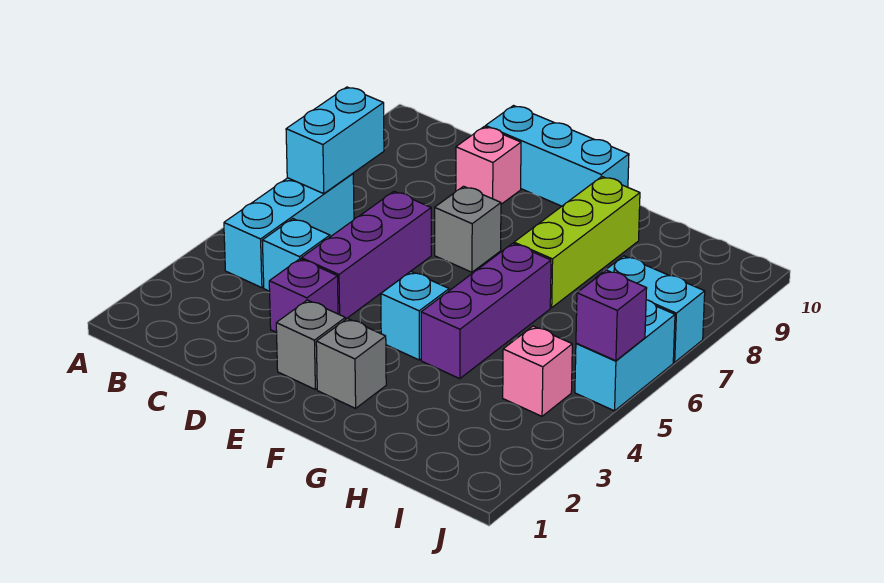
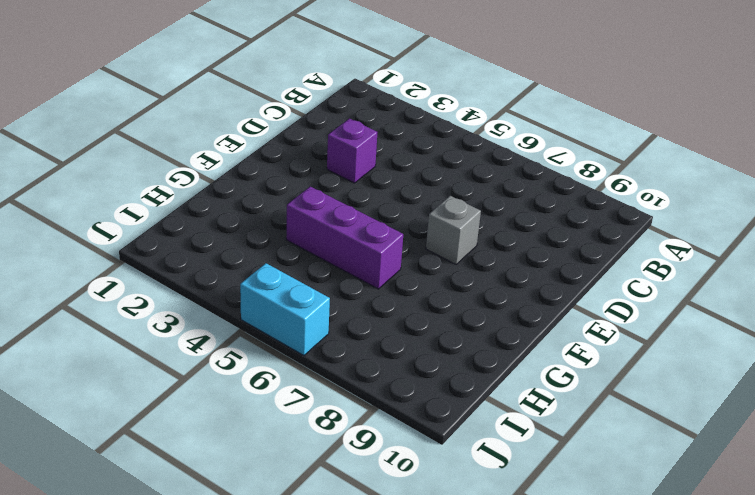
none -> cyan brick B4:B6 level 1
none -> cyan brick C4 level 1
none -> purple brick D4:D6 level 1

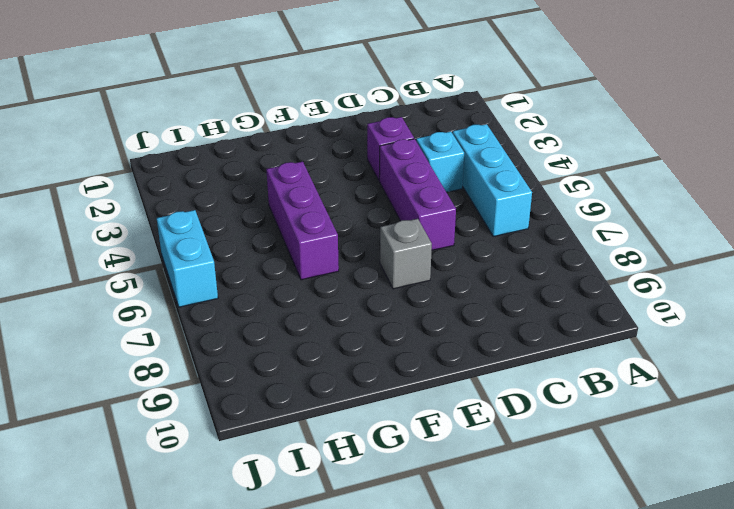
none -> pink brick D9 level 1
none -> cyan brick D10:F10 level 1
none -> grey brick E2 level 1

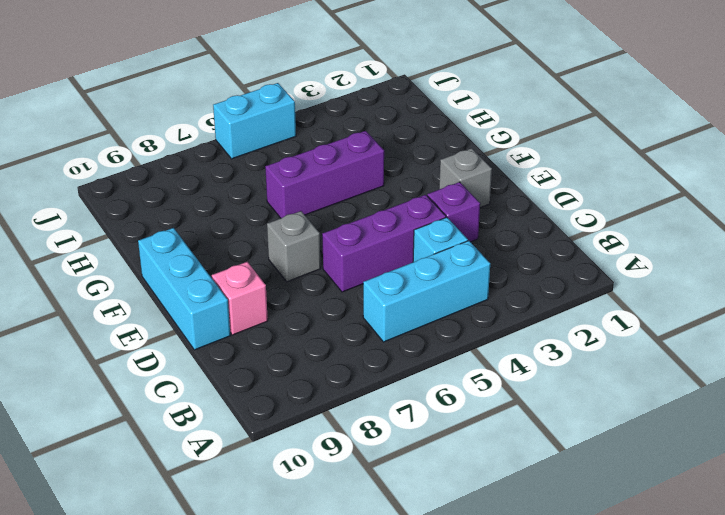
none -> grey brick F2 level 1
none -> cyan brick F4 level 1
none -> lime brick G7:G9 level 1

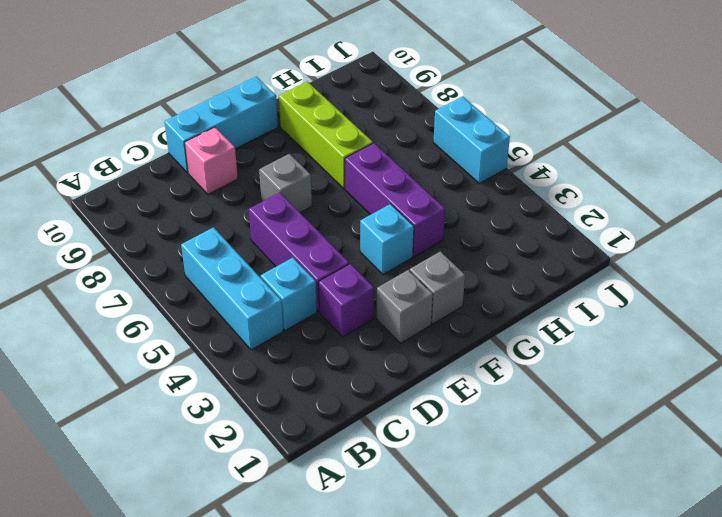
none -> pink brick I4 level 1
none -> cyan brick I7:J7 level 1
none -> cyan brick B6:B7 level 2

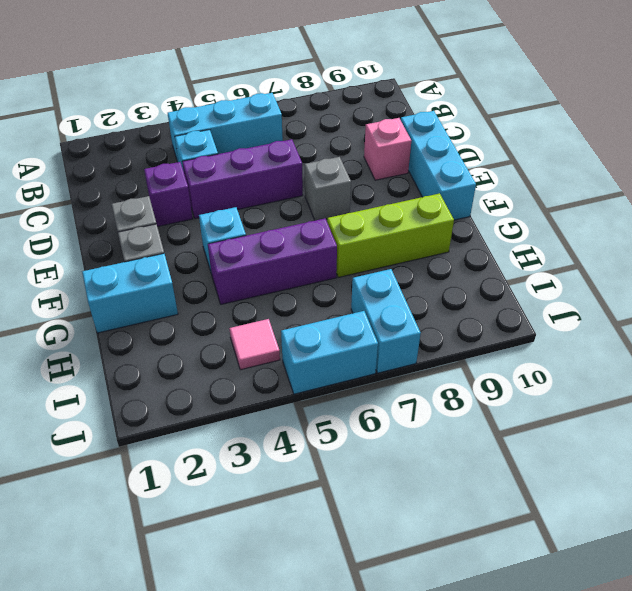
cyan brick G1:G2 level 1 -> cyan brick B6:B7 level 2
pink tile I4 level 1 -> pink brick I4 level 1
none -> purple brick J5 level 2

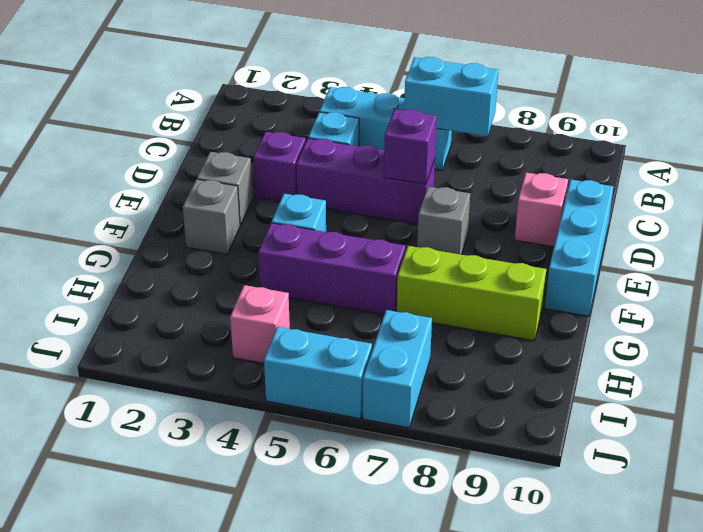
purple brick D6 level 2 -> purple brick J5 level 2

